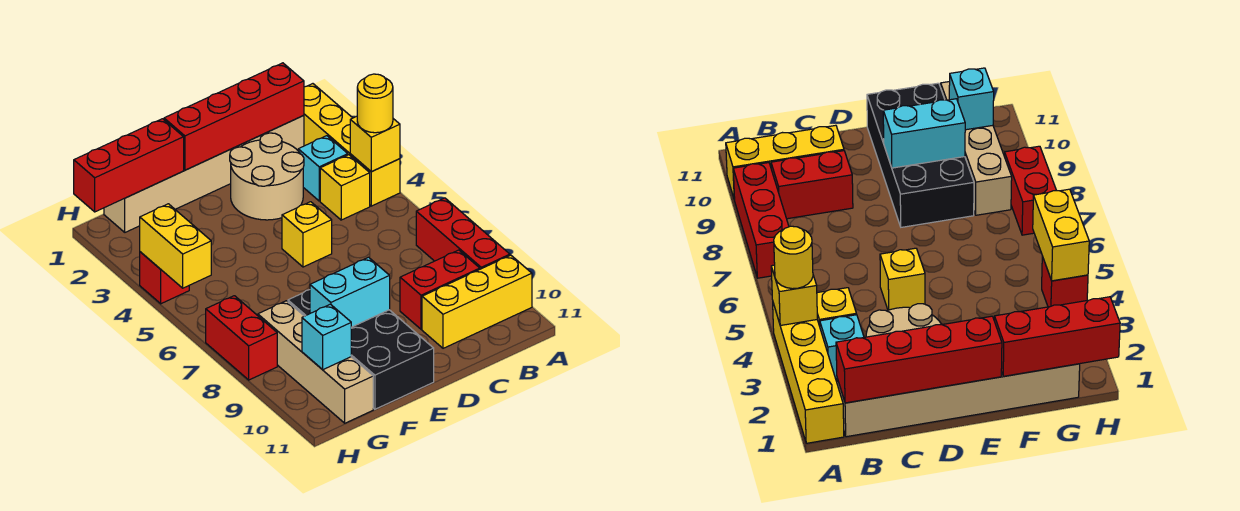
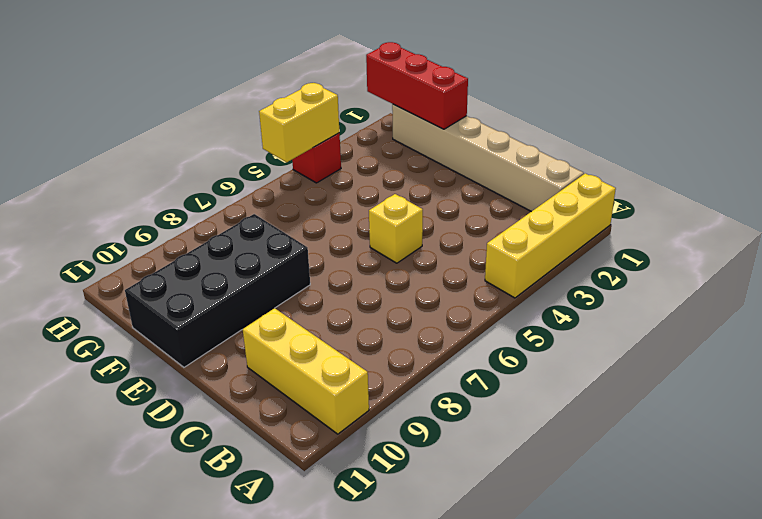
none -> red brick A7:A9 level 1
none -> cyan brick B3 level 1
none -> yellow brick B4 level 1

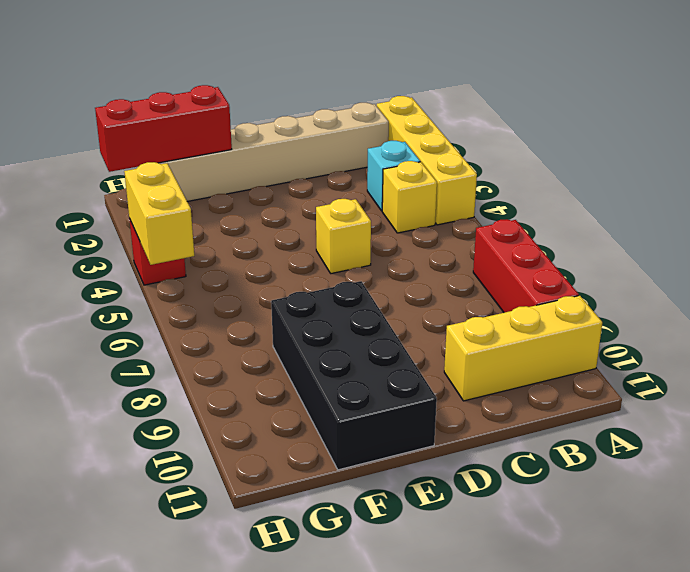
none -> red brick B9:C9 level 1
none -> tan round brick C2:D3 level 1
none -> tan brick G8:G11 level 1

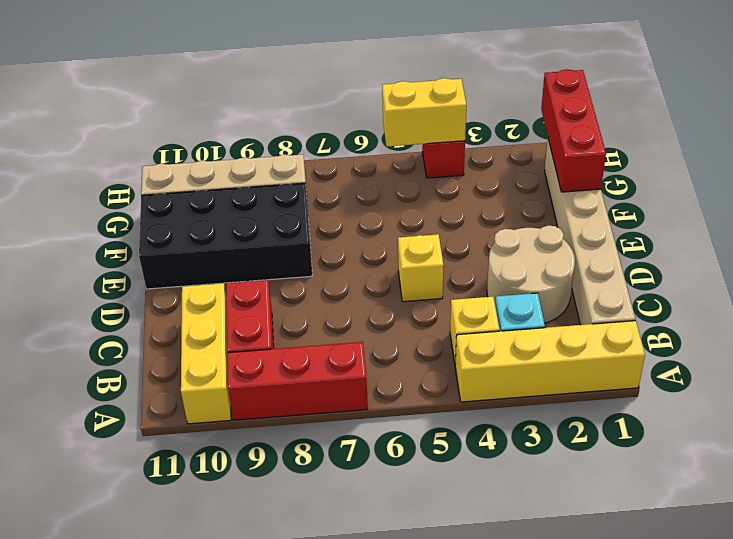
none -> red brick H7:H8 level 1
none -> yellow brick A4 level 2
none -> red brick B1:E1 level 2

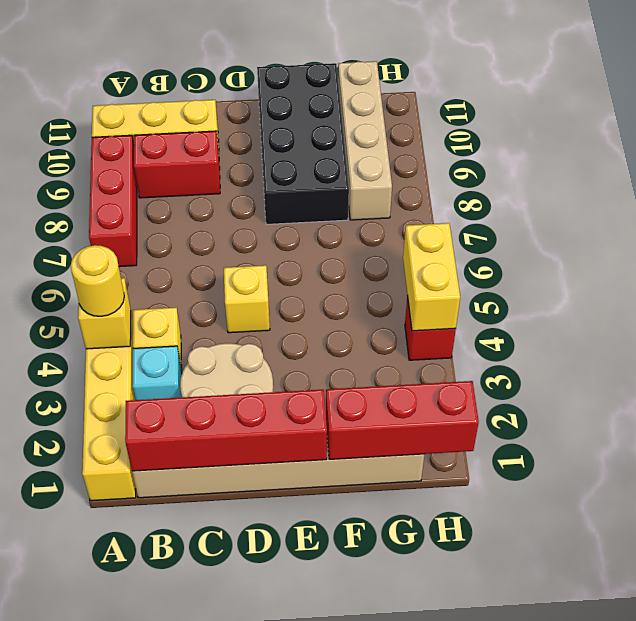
none -> red brick H7:H8 level 1
none -> cyan brick E9:F9 level 2
none -> cyan brick G10 level 2

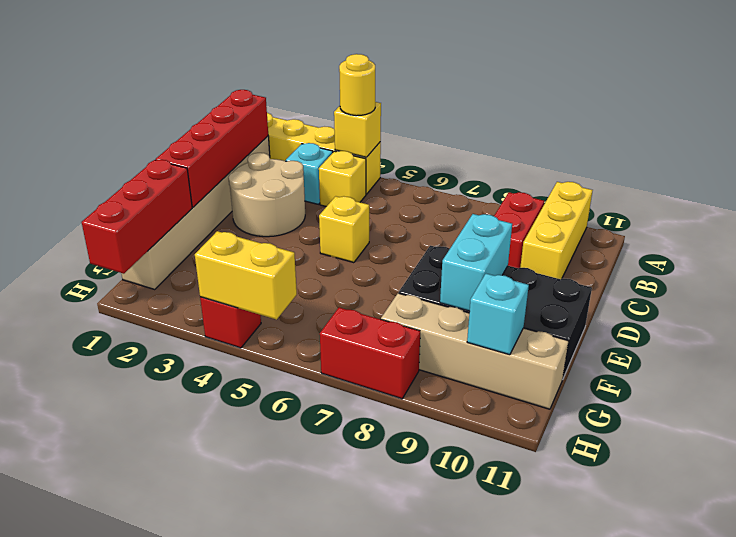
none -> red brick A7:A9 level 1

